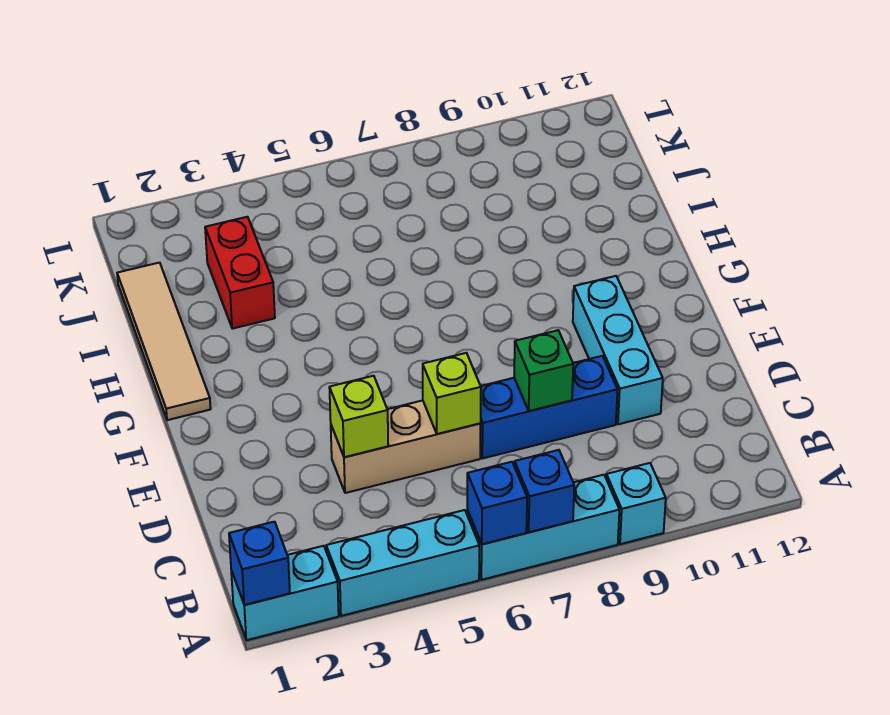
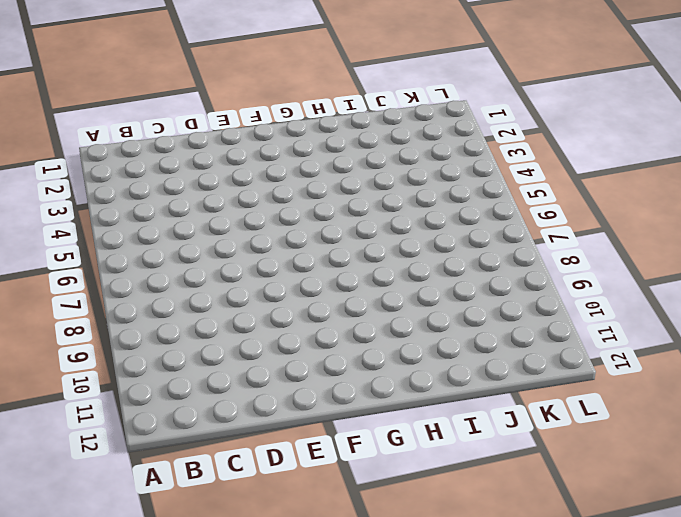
none -> cyan brick A1:A2 level 1
none -> cyan brick A3:A5 level 1
none -> cyan brick A6:A8 level 1

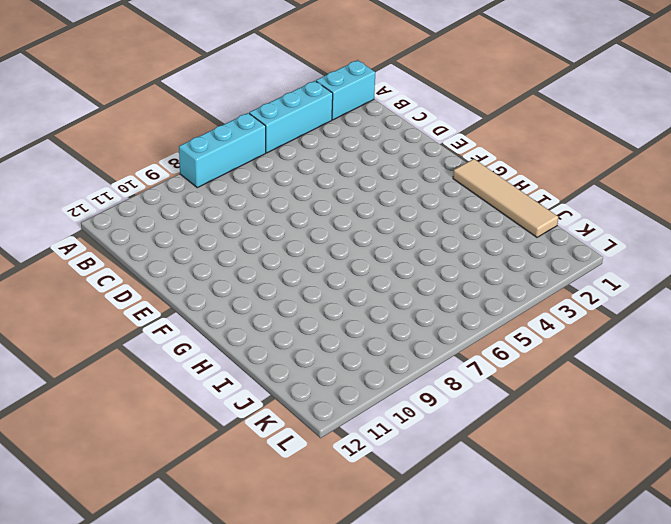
none -> cyan brick A9 level 1
none -> tan brick D4:D6 level 1
none -> blue brick D7:D9 level 1

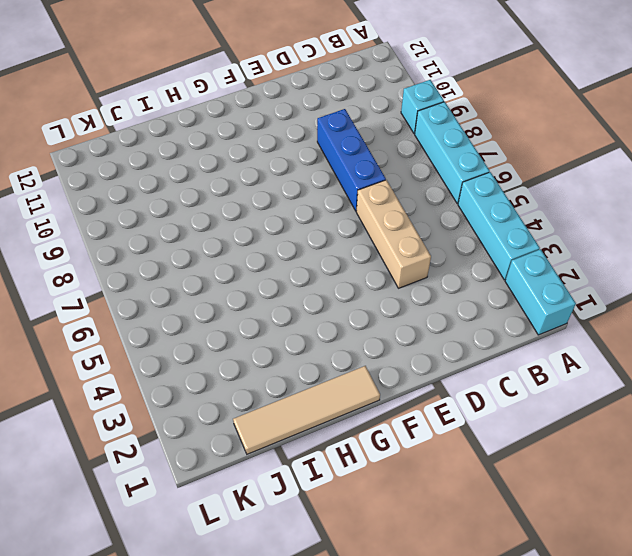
none -> cyan brick D10:F10 level 1
none -> red brick I3:J3 level 1
none -> blue brick A1 level 2

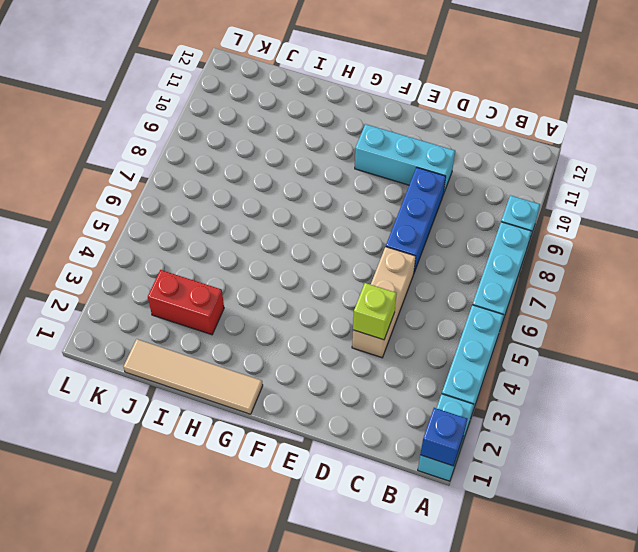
none -> blue brick A6 level 2
none -> blue brick A7 level 2
none -> lime brick D6 level 2

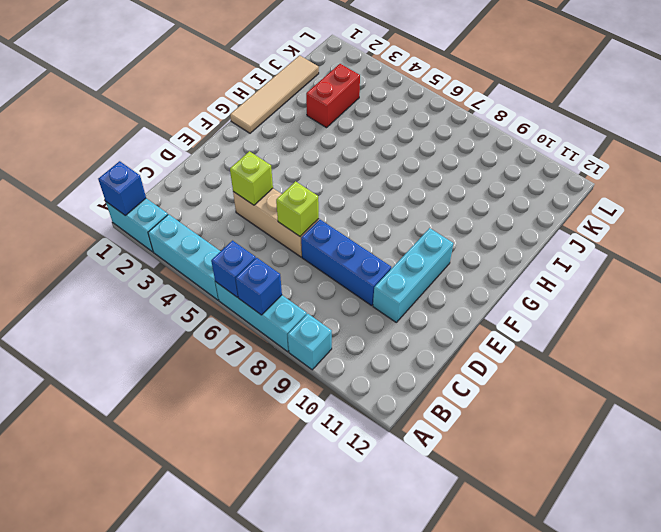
none -> green brick D8 level 2

